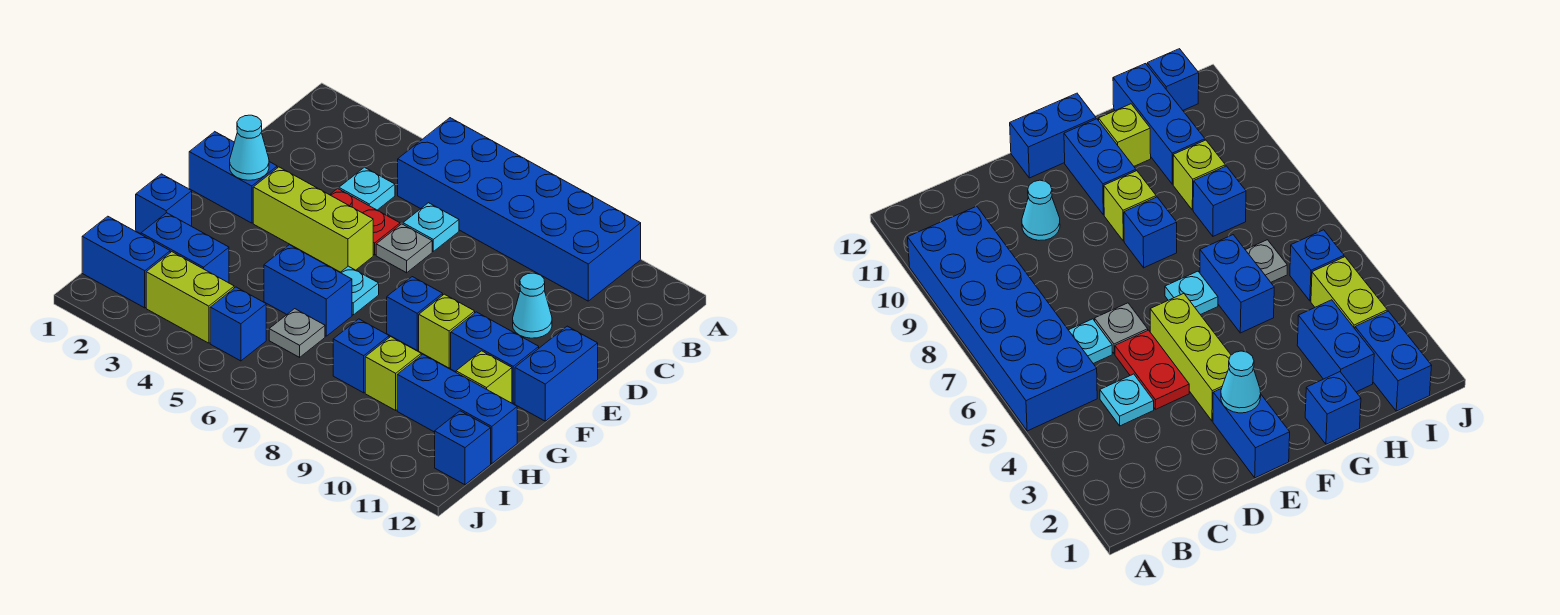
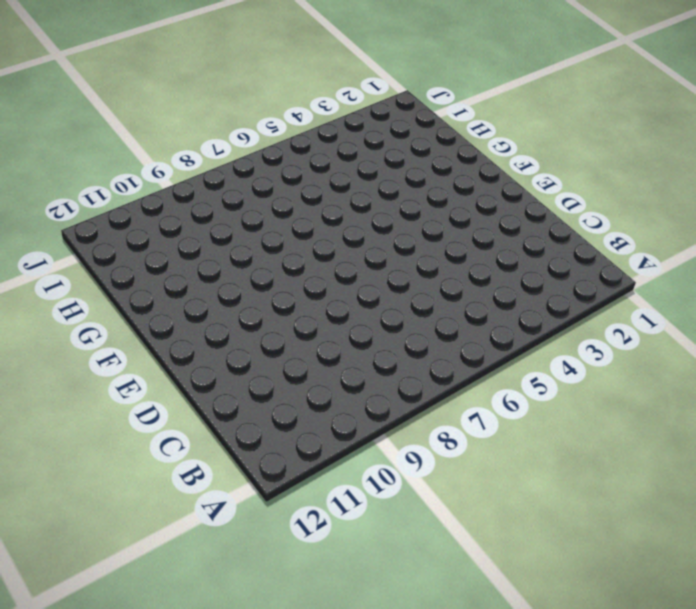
none -> blue brick A5:B10 level 1
none -> cyan plate C4 level 1
none -> cyan plate C6 level 1

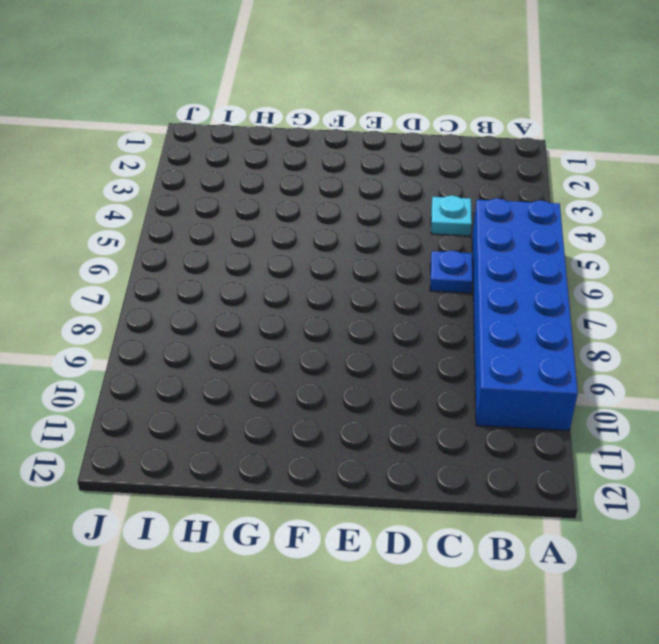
blue plate C6 level 1 -> cyan plate C6 level 1
none -> red plate D4:D5 level 1
none -> grey plate D6 level 1
none -> cyan cone D10 level 1

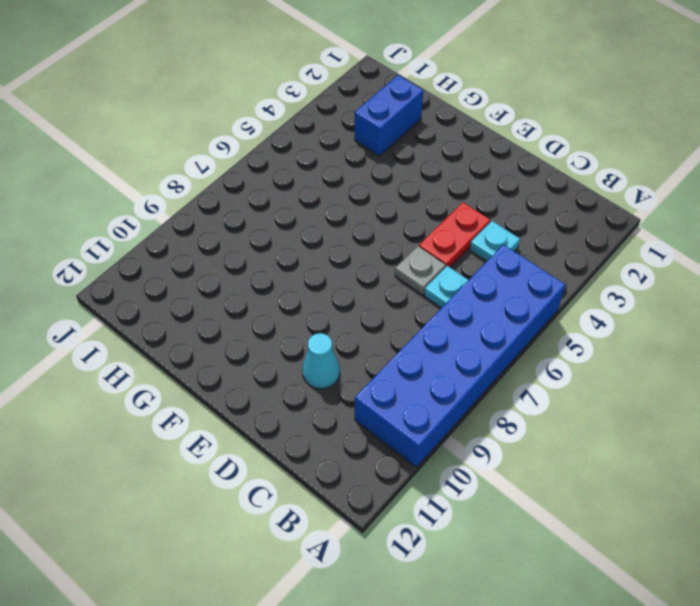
none -> blue brick E1:E2 level 1
none -> lime brick E3:E5 level 1
none -> blue brick E12:F12 level 1

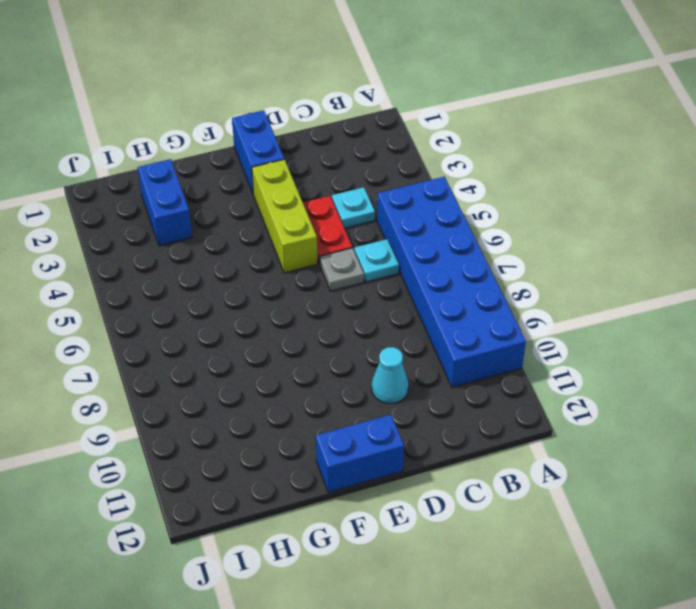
none -> cyan plate F6 level 1
none -> blue brick F8 level 1
none -> lime brick F9 level 1

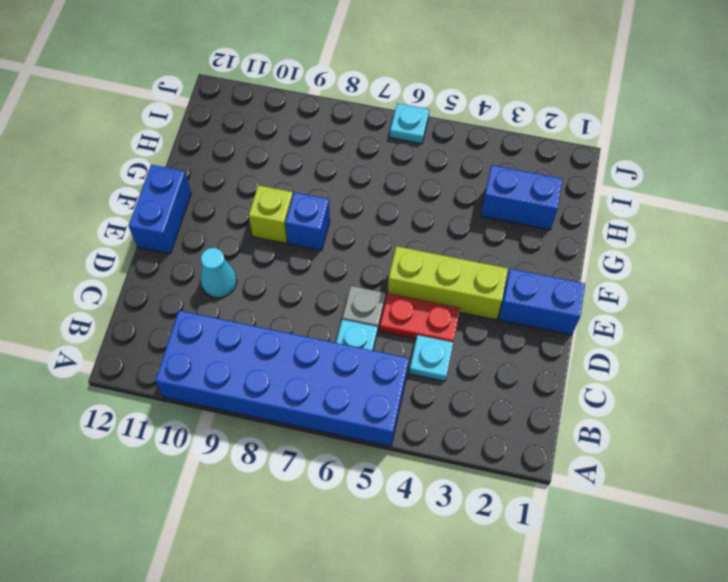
cyan plate J6 level 1 -> cyan plate F6 level 1
none -> blue brick F10:F11 level 1
none -> blue brick G1 level 1
none -> blue brick G5:G6 level 1

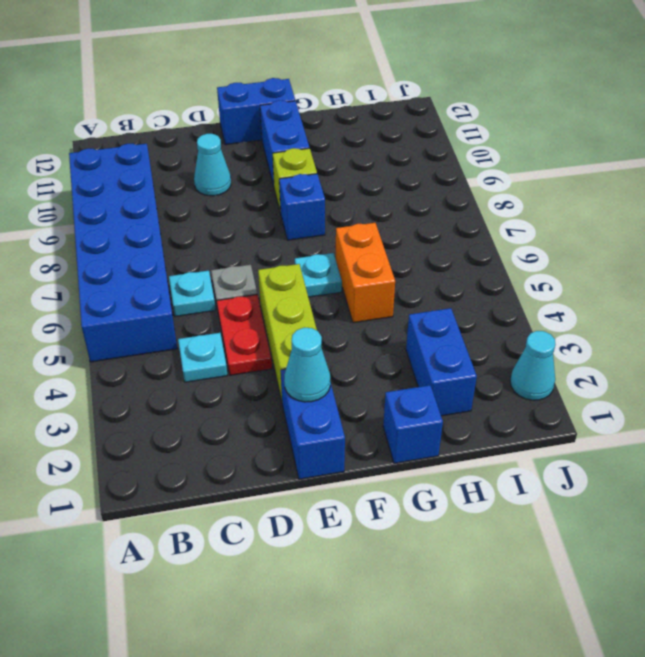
orange brick G5:G6 level 1 -> blue brick G5:G6 level 1
cyan cone J2 level 1 -> none
none -> lime brick G11 level 1
none -> grey plate H6 level 1
none -> blue brick H8 level 1

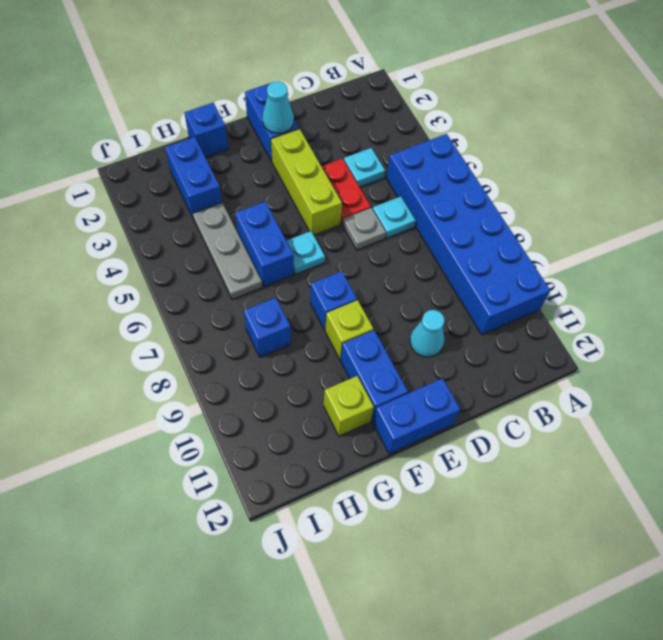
grey plate H4:H6 level 1 -> grey plate H6 level 1
none -> lime brick H9 level 1
none -> blue brick H10:H12 level 1
none -> blue brick I1:I2 level 1

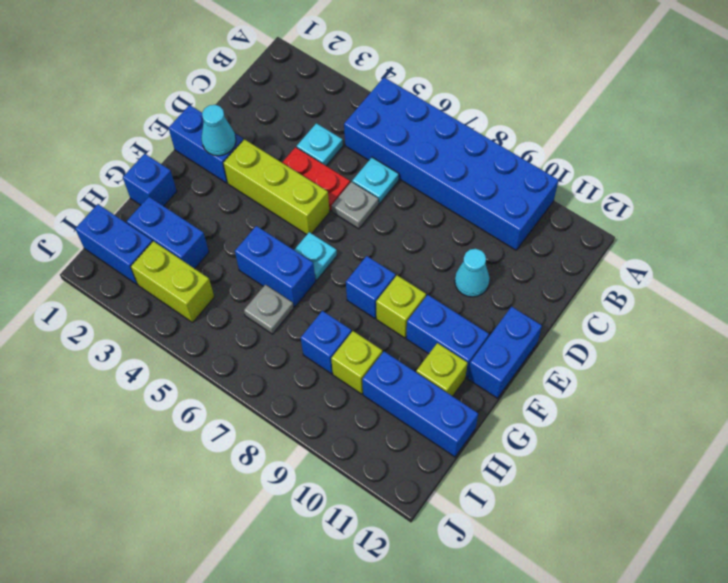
none -> blue brick I5 level 1
none -> blue brick I12 level 1

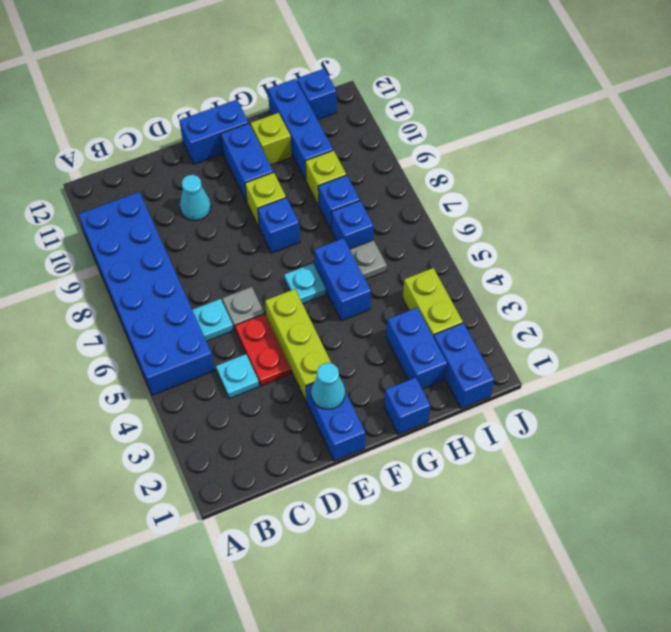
blue brick H7 level 1 -> blue brick I5 level 1

